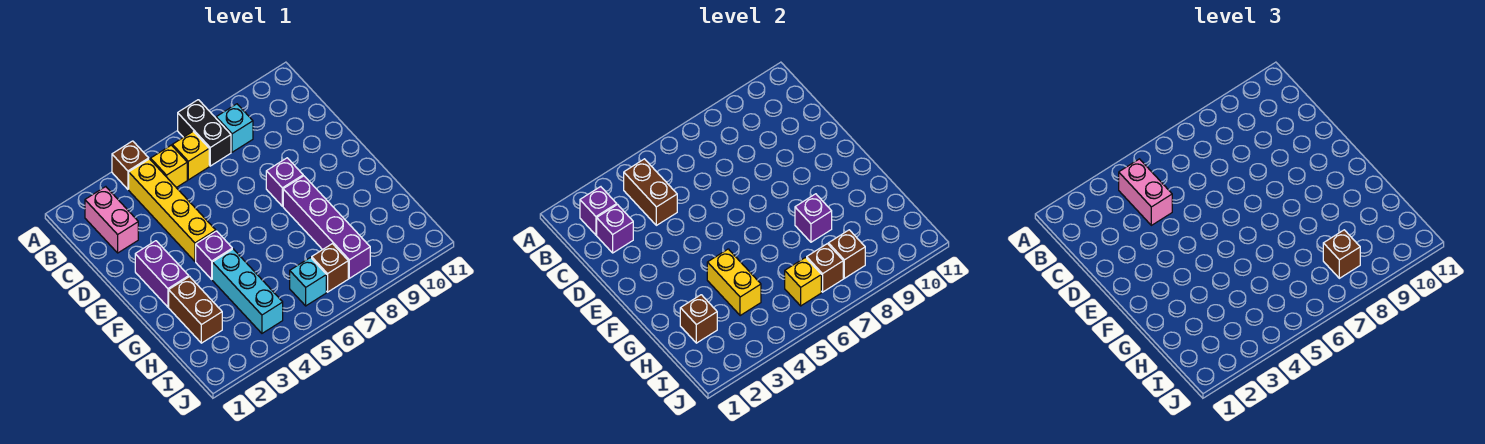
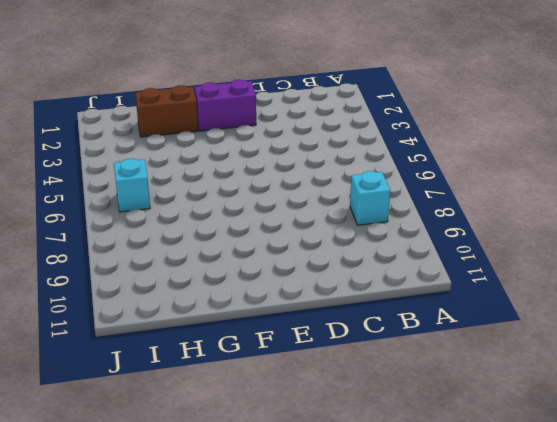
none -> brown brick A4 level 1
none -> black brick A7:B7 level 1
none -> pink brick B2:C2 level 1

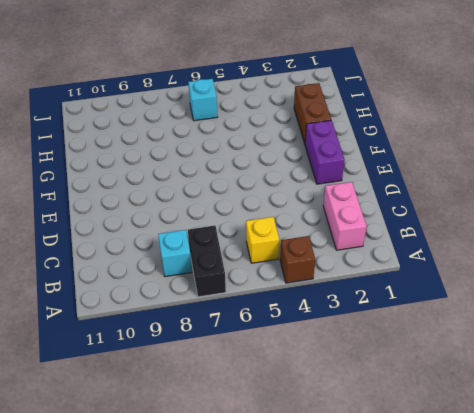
none -> yellow brick B4:E4 level 1
none -> yellow brick B6 level 1
none -> purple brick E8 level 1

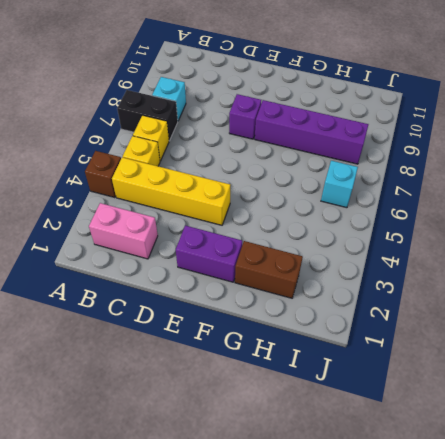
none -> purple brick F4 level 1
none -> cyan brick G4:I4 level 1
none -> brown brick I7 level 1

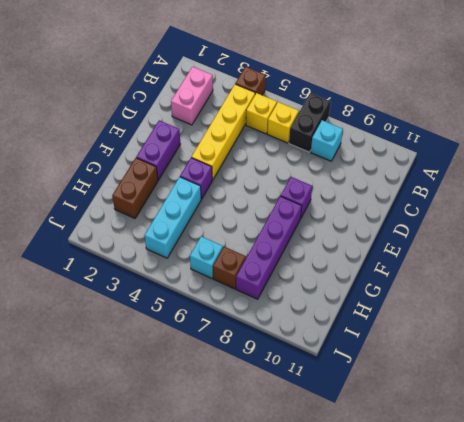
none -> purple brick B2 level 2
none -> brown brick B4:C4 level 2
none -> purple brick C2 level 2

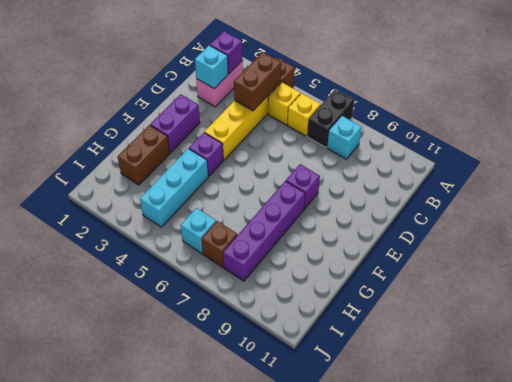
cyan brick C2 level 2 -> purple brick C2 level 2
none -> yellow brick G4:H4 level 2
none -> purple brick G8 level 2
none -> brown brick H2 level 2

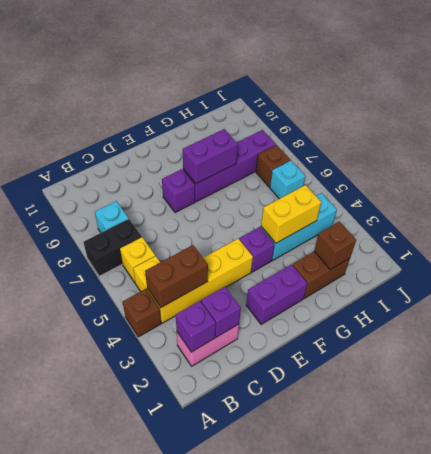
purple brick F8:G8 level 2 -> purple brick G8 level 2
none -> yellow brick I6 level 2
none -> brown brick I7 level 2
none -> brown brick I8 level 2

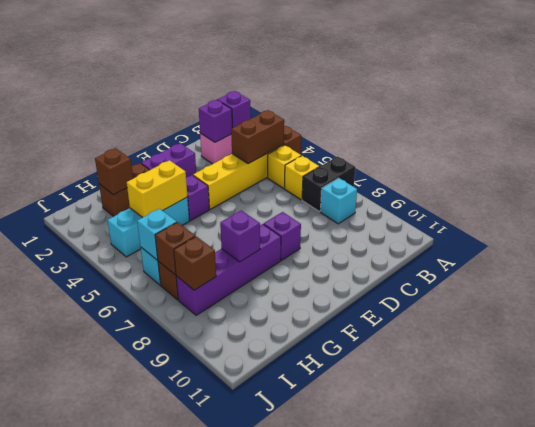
cyan brick I6 level 2 -> yellow brick I6 level 2
none -> pink brick B4:C4 level 3
none -> brown brick I8 level 3

